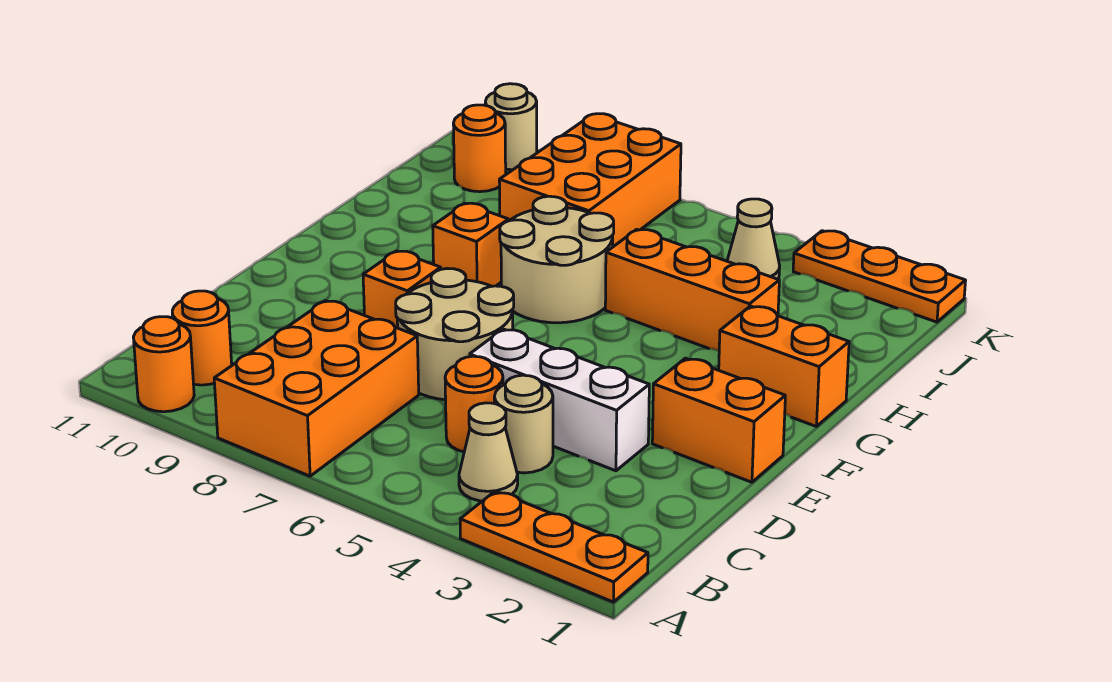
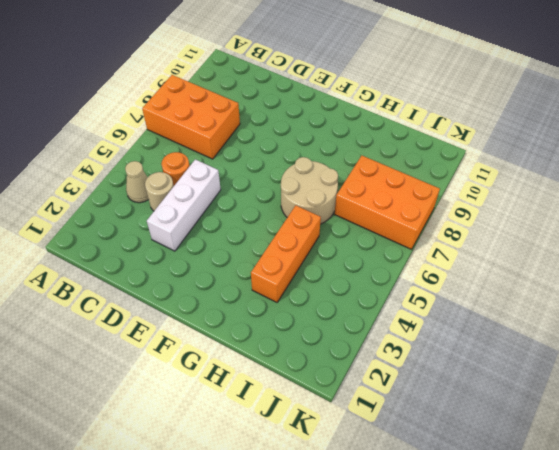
none -> orange plate A1:A3 level 1
none -> orange round brick A10 level 1
none -> orange round brick B10 level 1

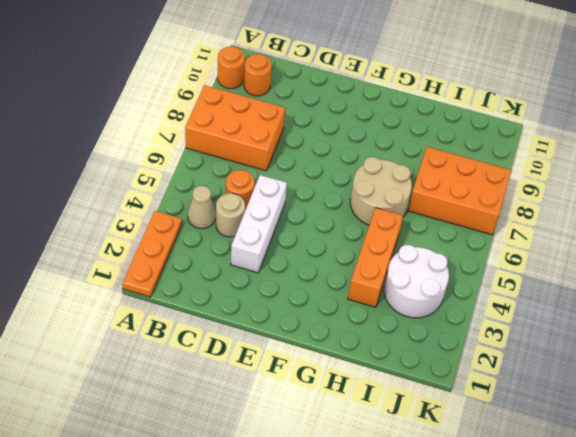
white round brick I3:J4 level 1 -> tan cone J4 level 1
none -> tan round brick D6:E7 level 1
none -> orange brick E1:E2 level 1
none -> orange brick E8 level 1

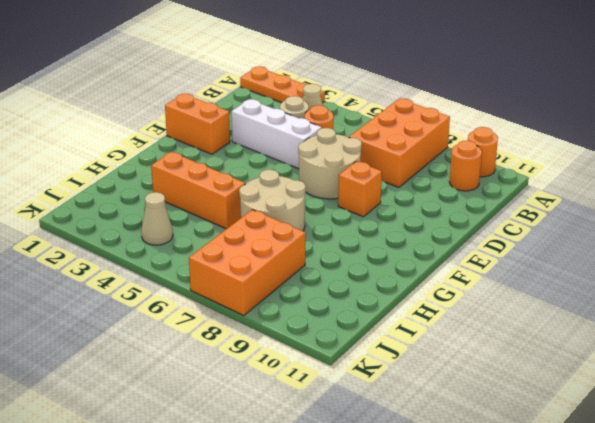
none -> orange brick G1:G2 level 1
none -> orange brick G8 level 1
none -> orange round brick J10 level 1

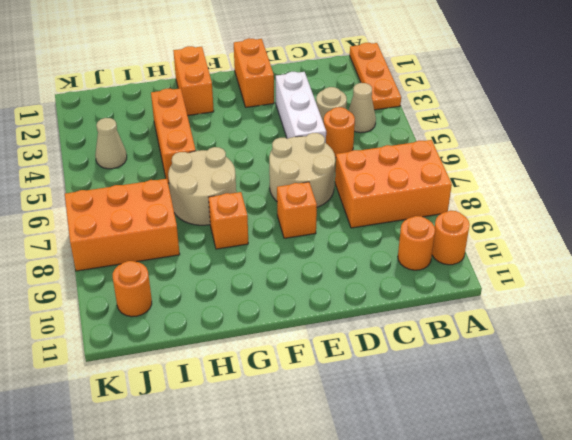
none -> orange plate K1:K3 level 1
none -> tan round brick K10 level 1

